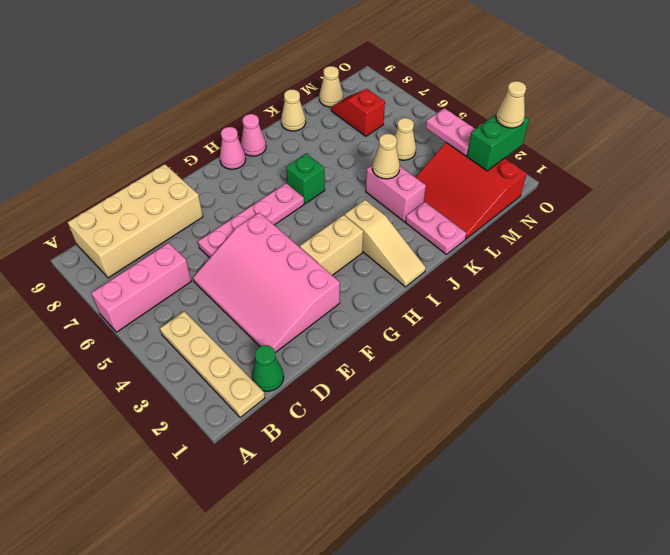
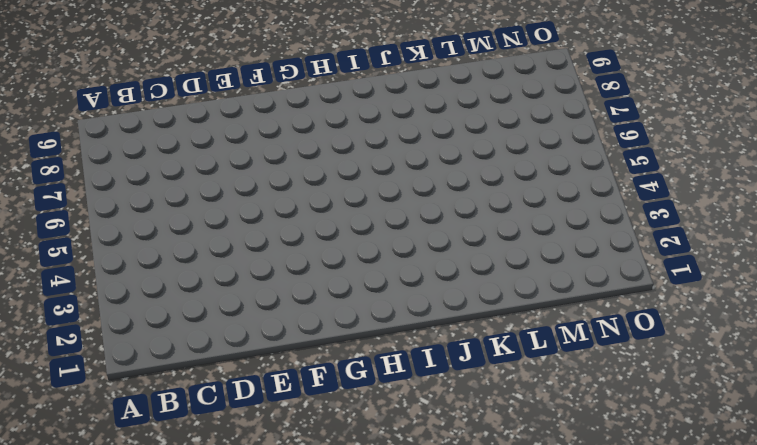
none -> pink brick A6:C6 level 1
none -> tan plate B1:B4 level 1
none -> tan brick B8:E9 level 1

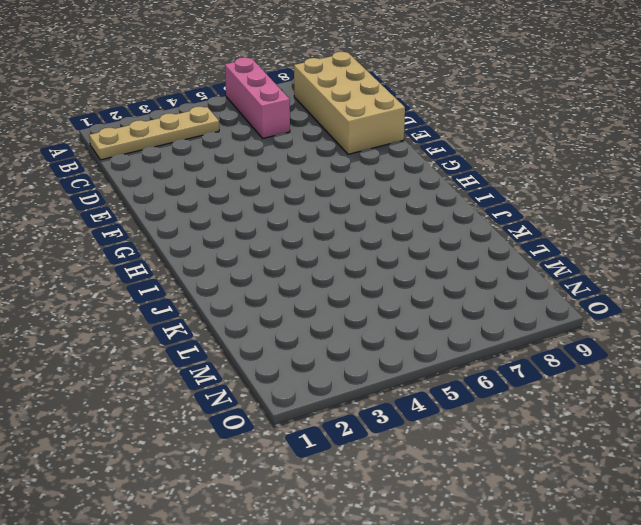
none -> green cone C1 level 1
none -> pink slope D2:F5 level 1 top F
none -> pink plate E6:H6 level 1

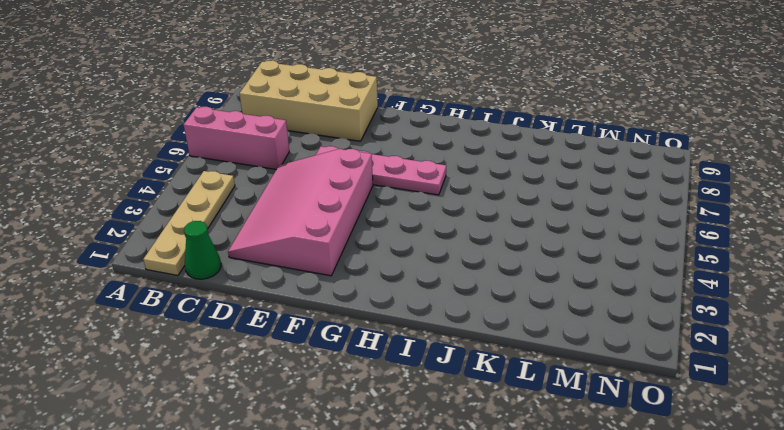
none -> tan brick G3:H3 level 1
none -> pink cone H9 level 1
none -> tan slope I1:I3 level 1 top 3

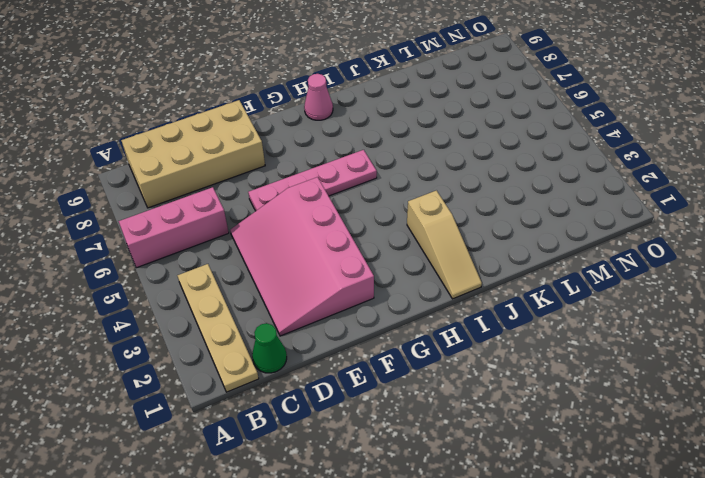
none -> tan brick G3:H3 level 1
none -> green brick I6 level 1
none -> pink cone I9 level 1

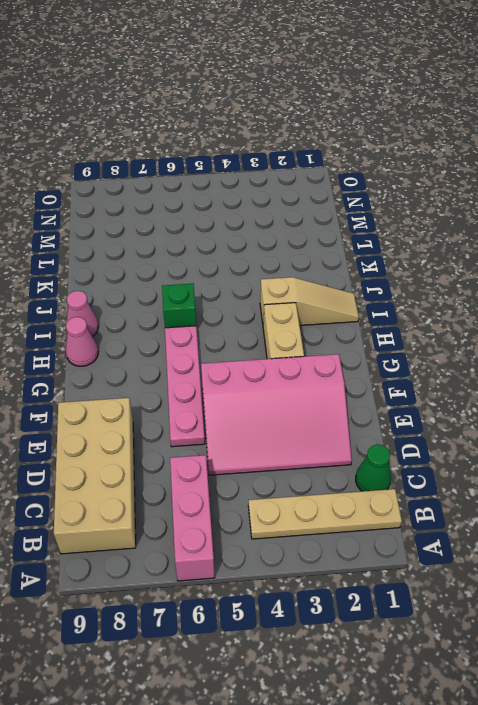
none -> pink plate K1:K2 level 1
none -> pink brick K3:K4 level 1
none -> tan cone K9 level 1

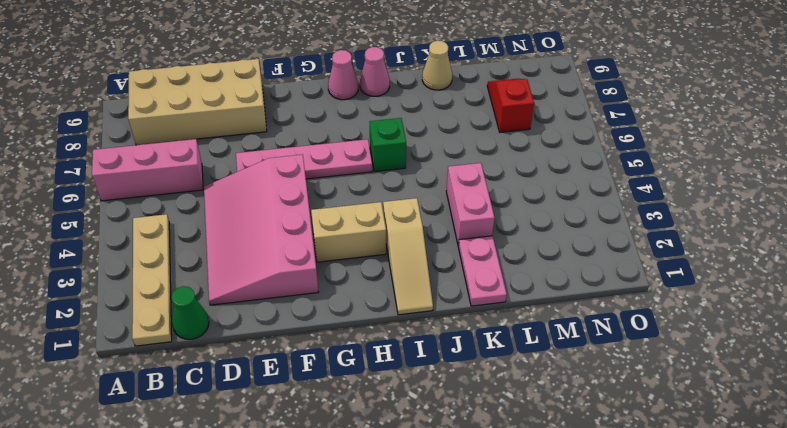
none -> red slope L1:N3 level 1 top N
none -> tan cone M5 level 1
none -> tan cone M9 level 1

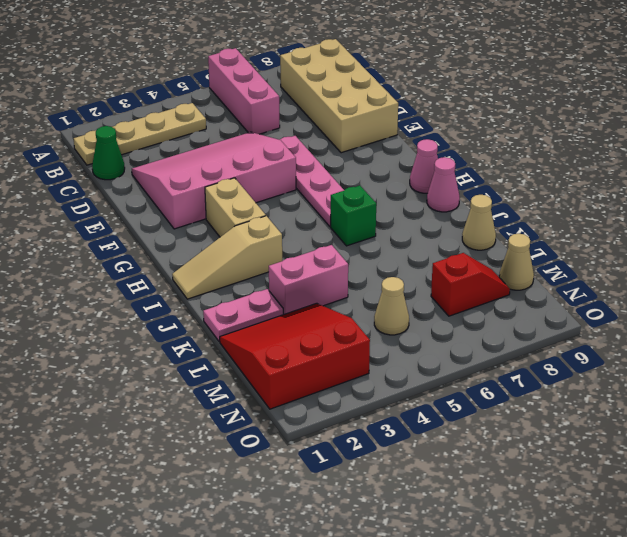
none -> tan cone K4 level 2
none -> green brick N2:O2 level 2
none -> pink plate N3:N4 level 2

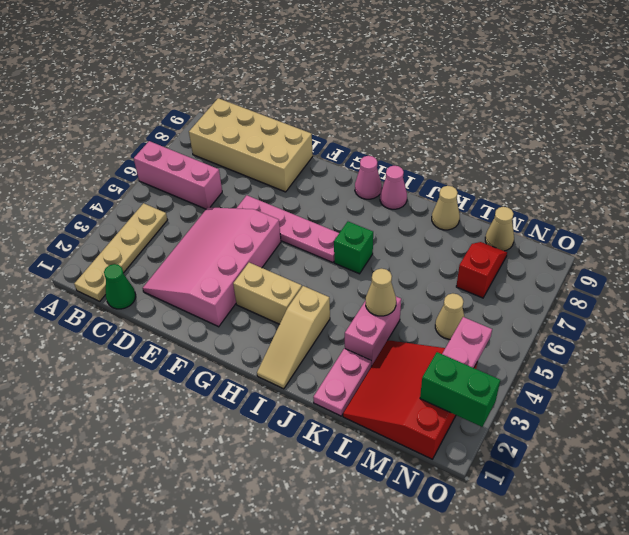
none -> tan cone O2 level 3

